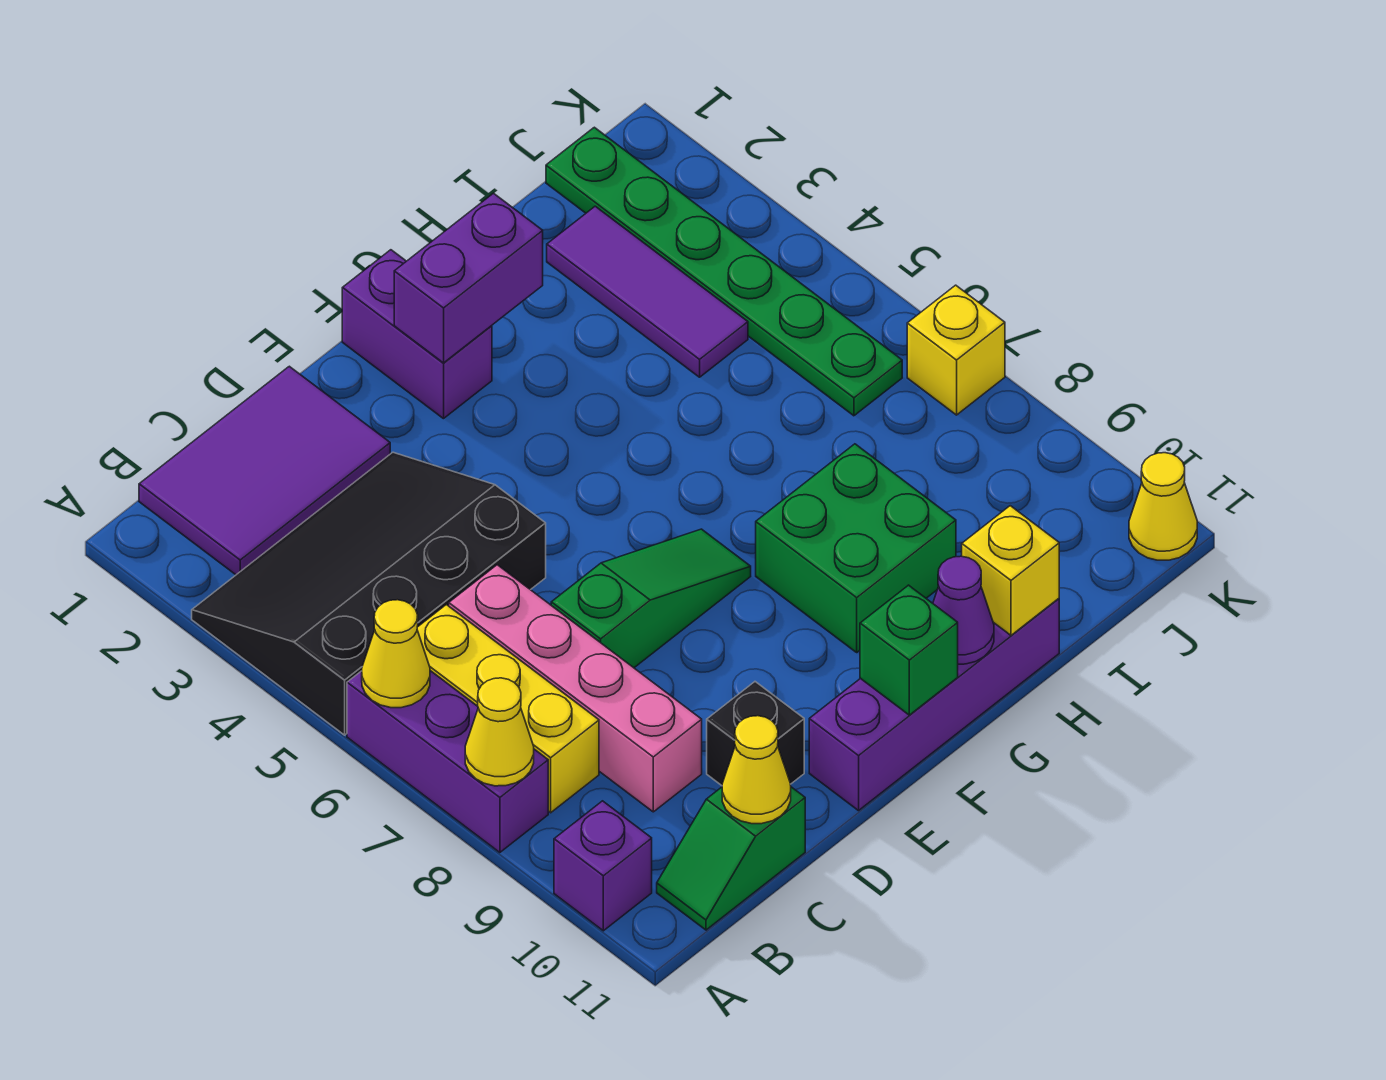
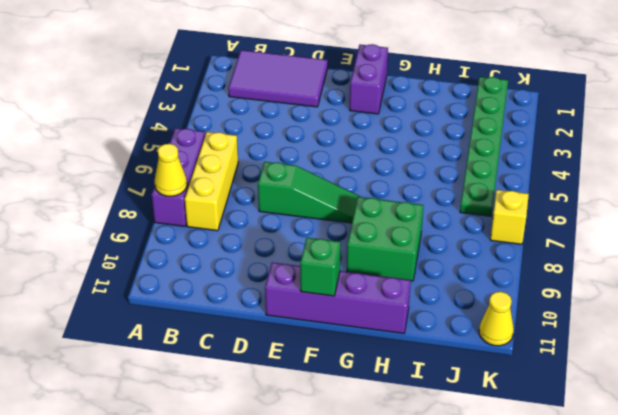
none -> black slope A3:D5 level 1 top 5
none -> purple brick A10 level 1
none -> green slope B11:C11 level 1 top C

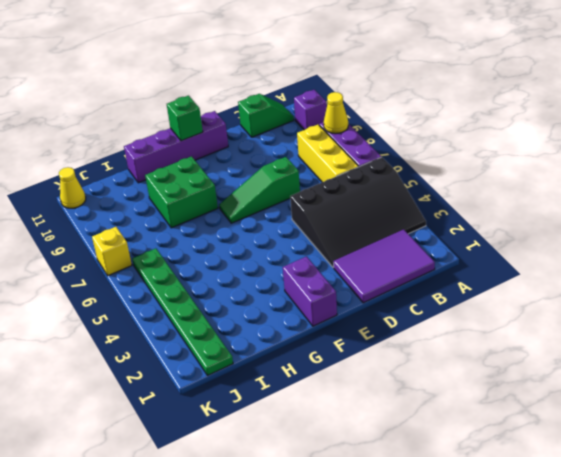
none -> pink brick C6:C9 level 1
none -> black brick D10 level 1
none -> purple tile I2:I4 level 1

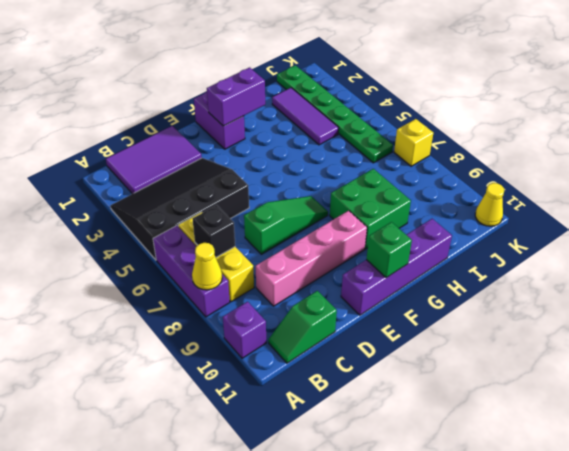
black brick B7 level 2 -> black brick D10 level 1
pink brick C9:F9 level 1 -> pink brick C6:C9 level 1
none -> yellow cone A6 level 2
none -> yellow cone C11 level 2
none -> purple cone G11 level 2

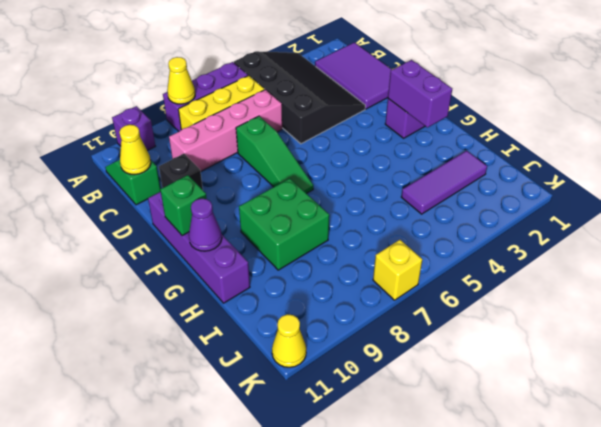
none -> green plate J1:J6 level 1
none -> yellow cone A6 level 2
none -> yellow brick H11 level 2

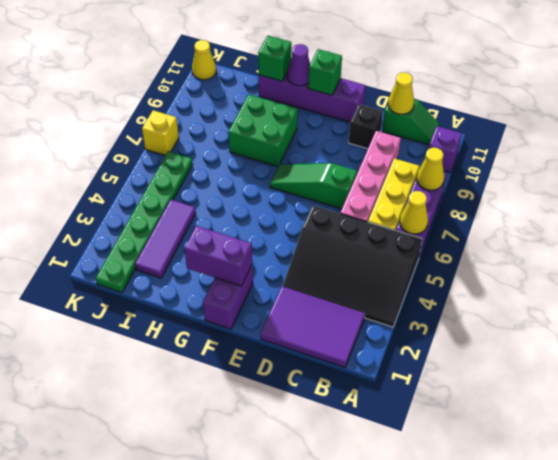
green brick H11 level 2 -> yellow brick H11 level 2

